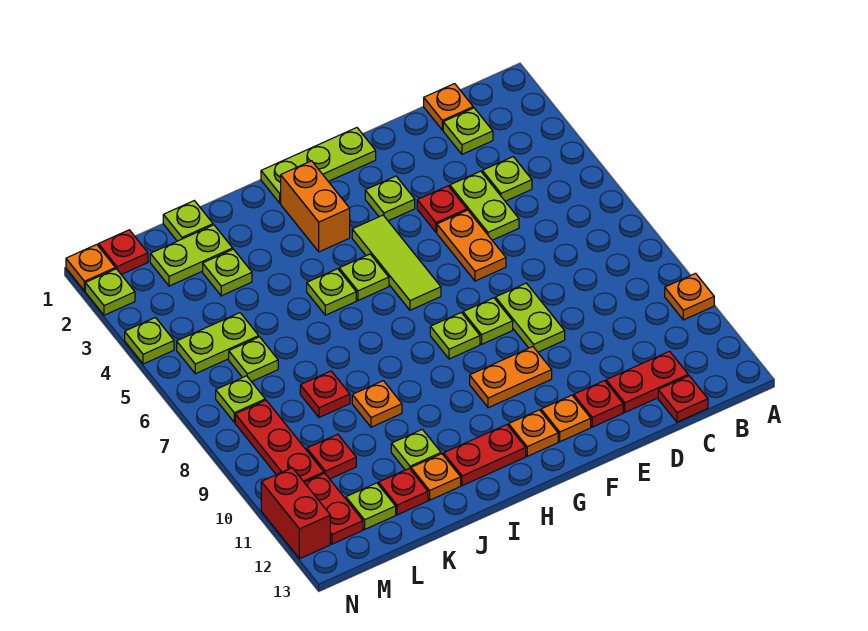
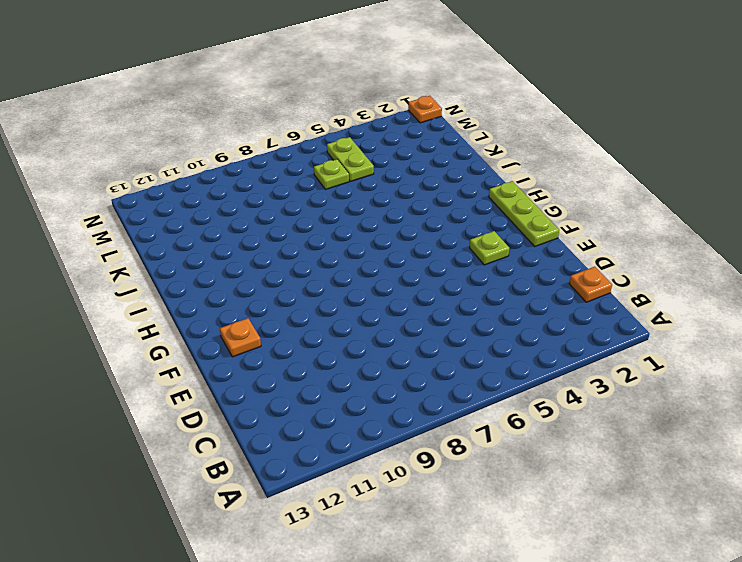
none -> orange plate A10 level 1
none -> lime plate C2 level 1
none -> lime plate C4 level 1
none -> red plate C12:D12 level 1

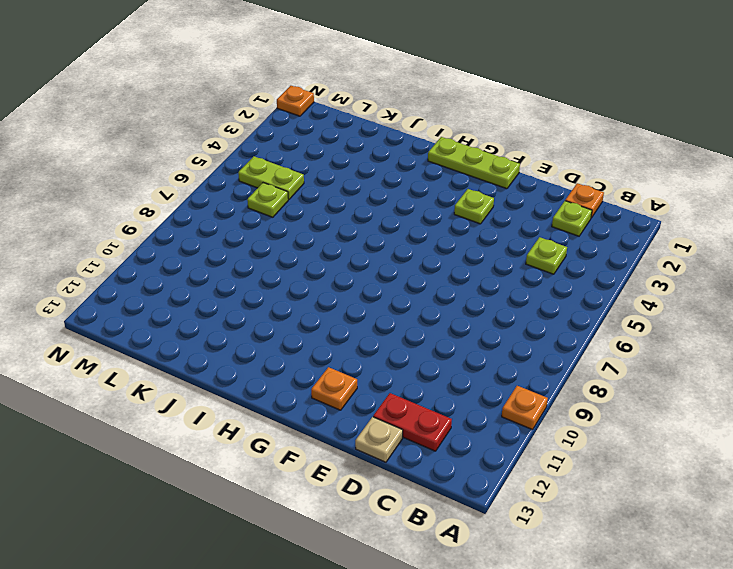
tan plate D13 level 1 -> none
none -> red plate C13 level 1
none -> lime plate D4:D5 level 1
none -> red plate E4 level 1
none -> orange plate E5:E6 level 1

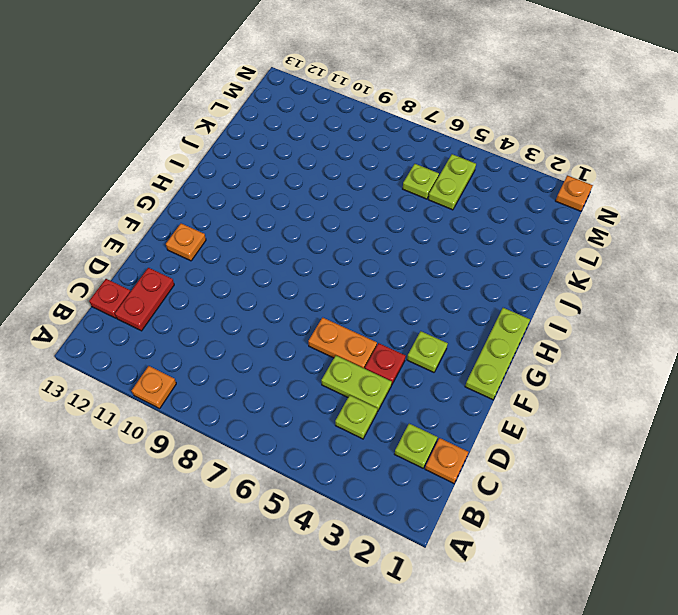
none -> lime plate E8:E9 level 1
none -> red plate E12 level 1
none -> lime plate F8 level 1
none -> orange plate F10:G10 level 1

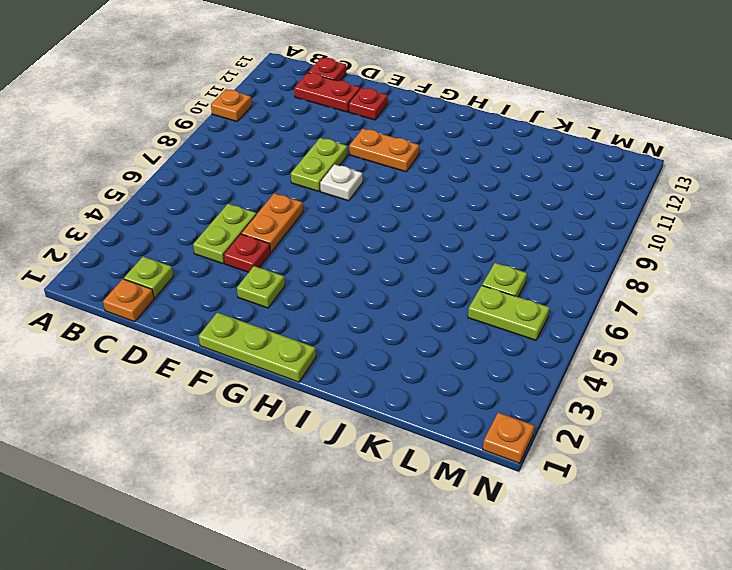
white plate F8 level 1 -> lime plate F8 level 1
none -> lime plate C4 level 1
none -> orange plate F12 level 1
none -> lime tile G4:G6 level 1
none -> lime plate G8 level 1

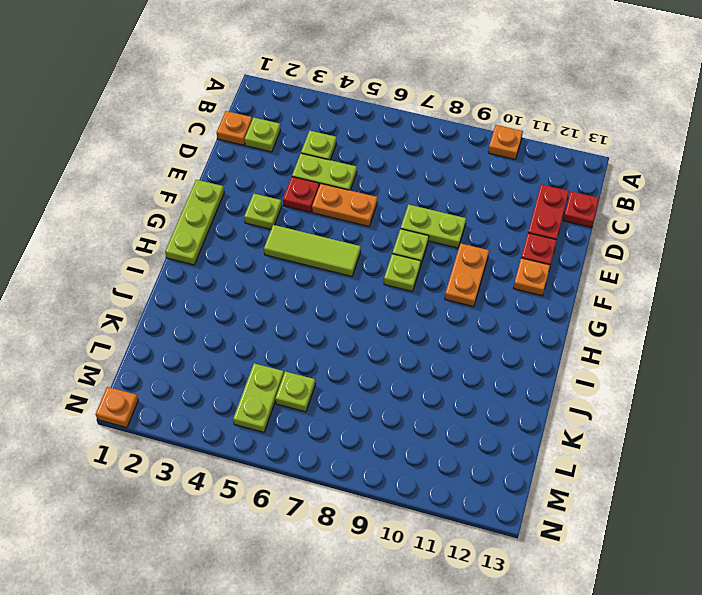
none -> orange plate G12 level 1
none -> orange brick H2:H3 level 1
none -> lime plate H5 level 1
none -> red plate H12:I12 level 1

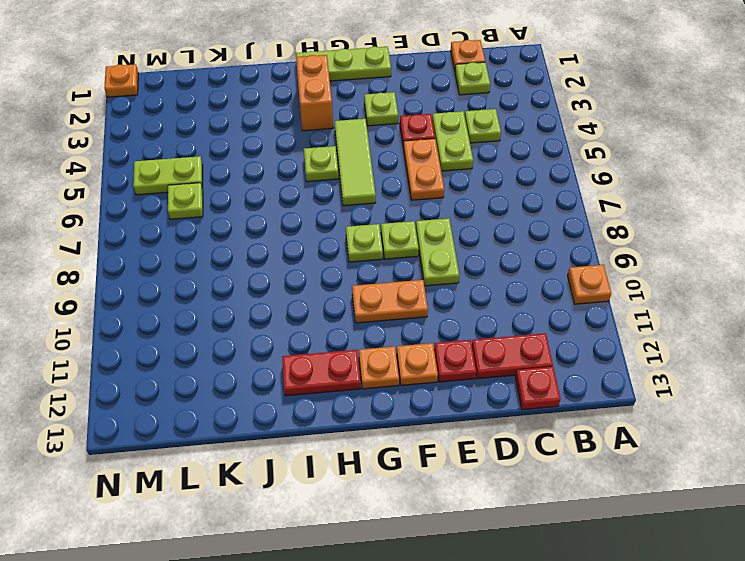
none -> lime plate I5 level 1
none -> orange plate J9 level 1
none -> lime plate J11 level 1
none -> orange plate J12 level 1

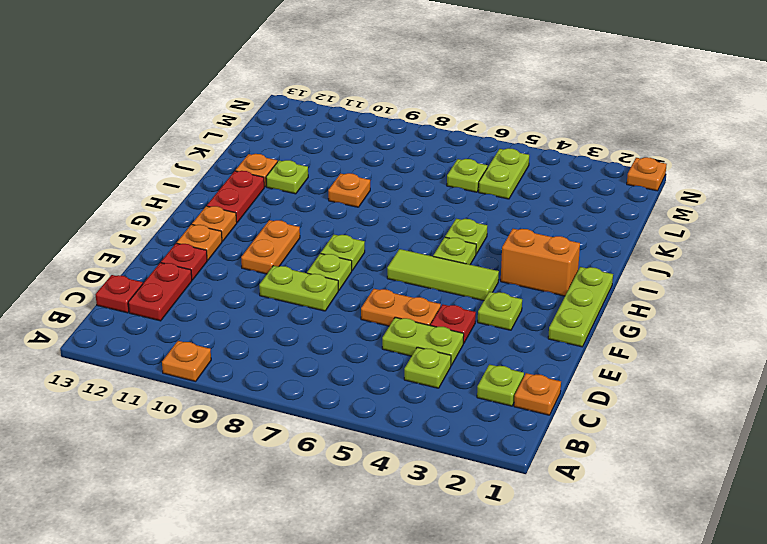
none -> lime plate K1 level 1
none -> lime plate K2:L2 level 1
none -> lime plate K3 level 1
none -> red plate K8 level 1

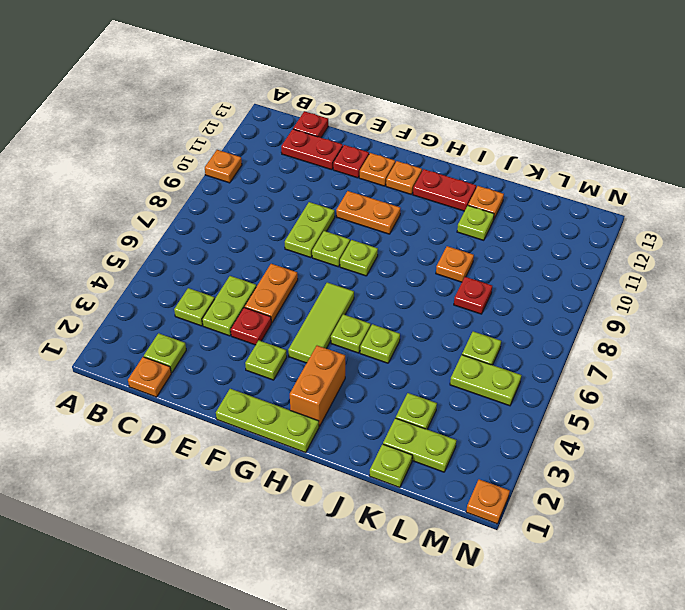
none -> red plate K12 level 1
none -> red plate L10 level 1
none -> lime plate L12 level 1
none -> red plate M1 level 1

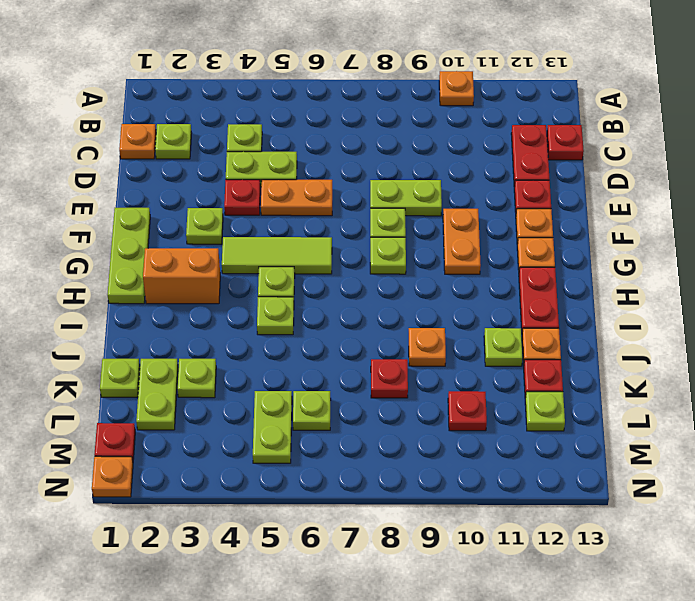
none -> lime plate M7 level 1
none -> red plate M8:M10 level 1
none -> red plate M11:M12 level 1
none -> lime plate N2 level 1

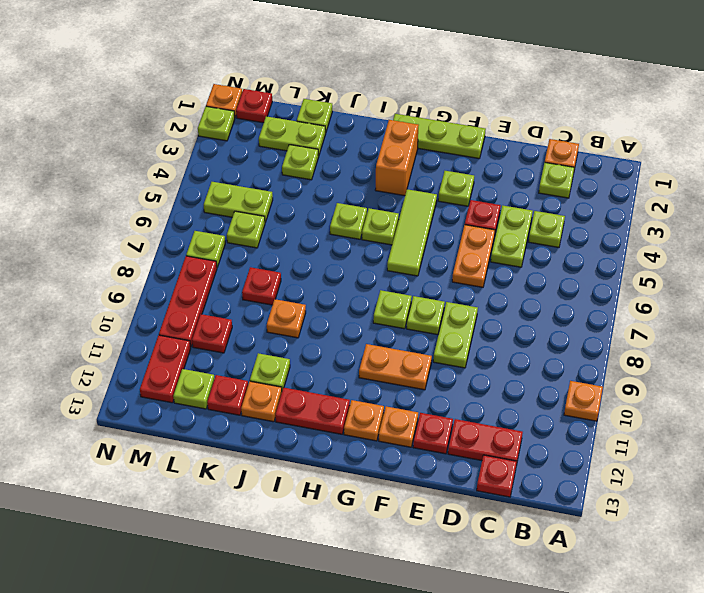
none -> lime plate N4 level 1
none -> red brick N11:N12 level 1

